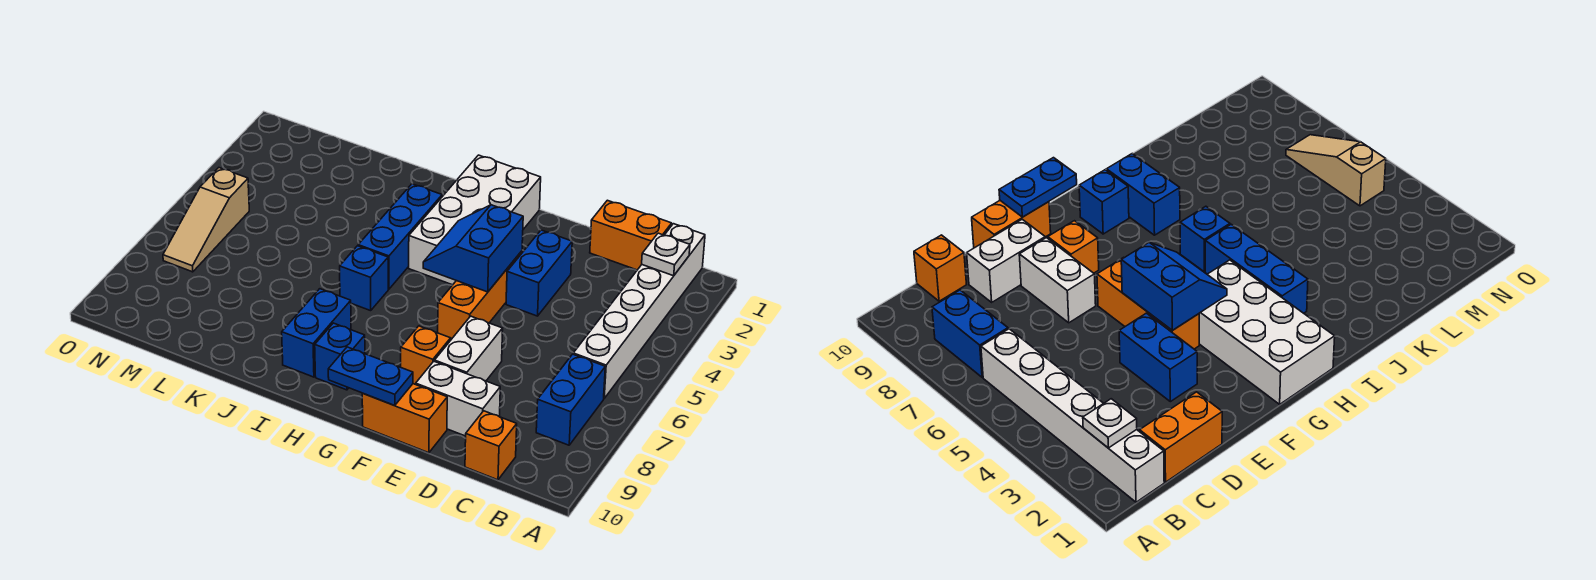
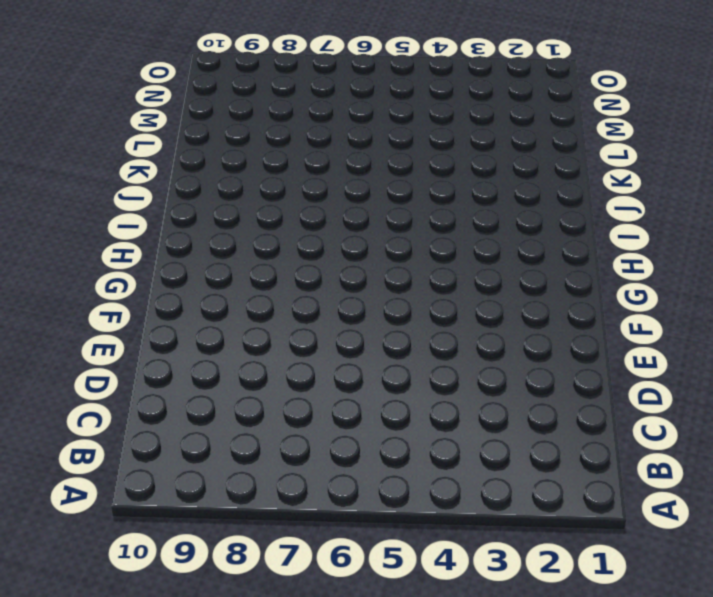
none -> white brick B1:B6 level 1
none -> blue brick B7:B8 level 1
none -> orange brick C1:D1 level 1

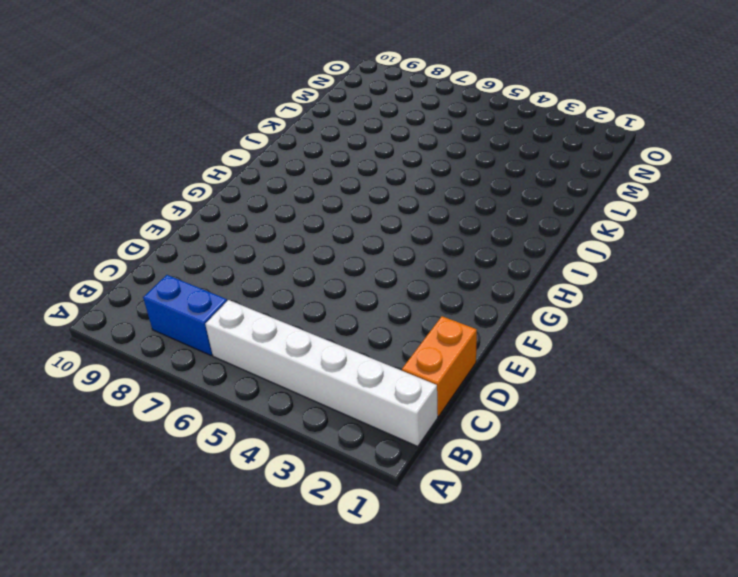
none -> orange brick C10 level 1
none -> white brick D9:E9 level 1
none -> blue brick E3:E4 level 1

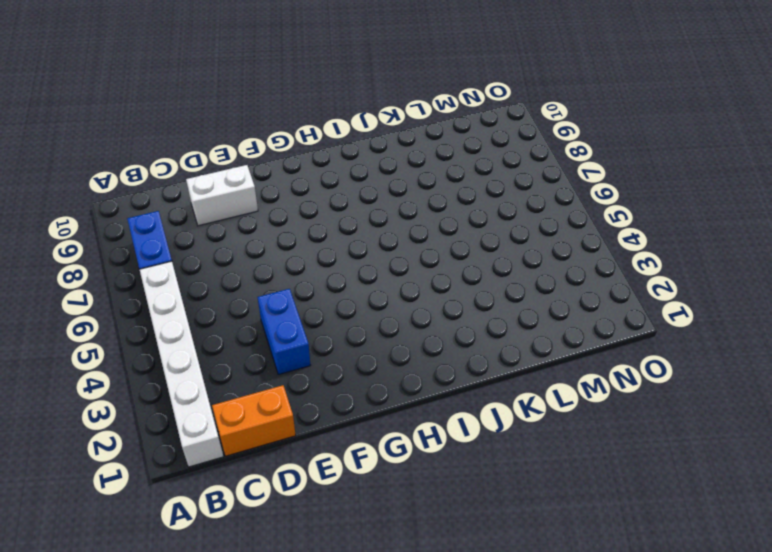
none -> orange brick C10 level 1
none -> white brick E7:E8 level 1
none -> orange brick E10:F10 level 1

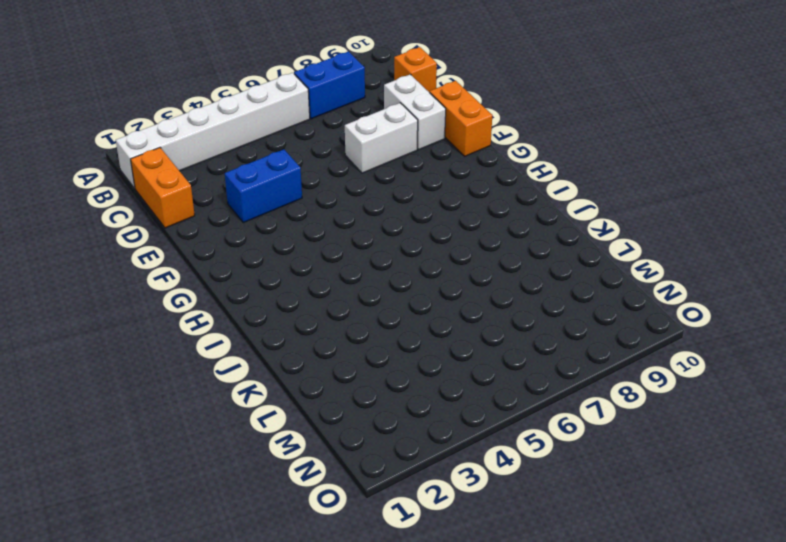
none -> orange brick F4:F6 level 1
none -> orange brick F8 level 1
none -> white brick G1:H4 level 1

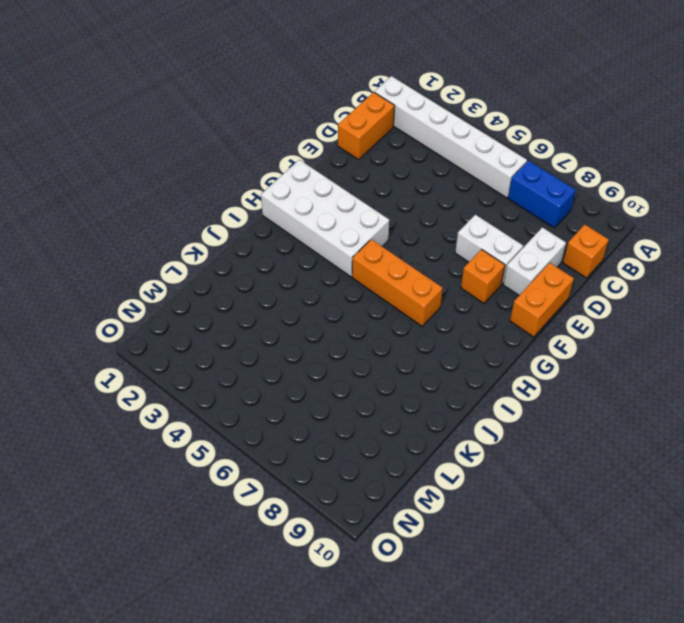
orange brick H5:H7 level 1 -> orange brick F4:F6 level 1
none -> blue brick E3:E4 level 1
none -> blue brick H9 level 1
none -> blue brick I3:I5 level 1

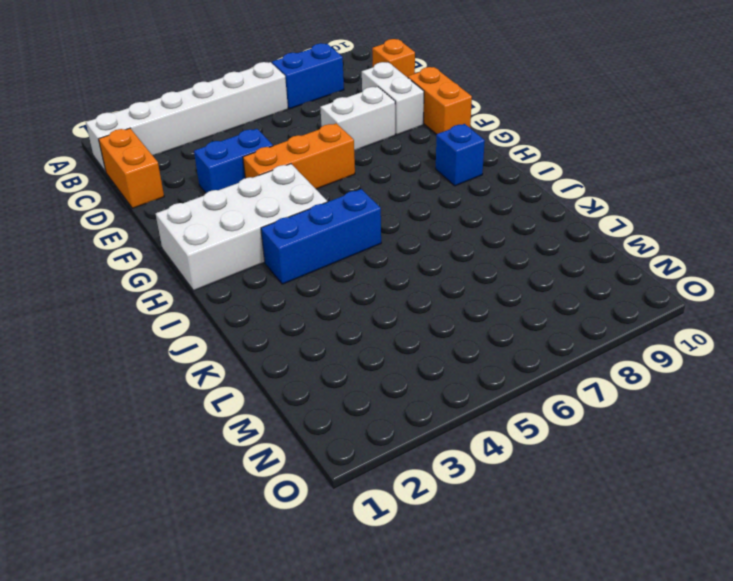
none -> orange brick F8 level 1
none -> blue brick I6 level 1
none -> blue brick I8:I9 level 1

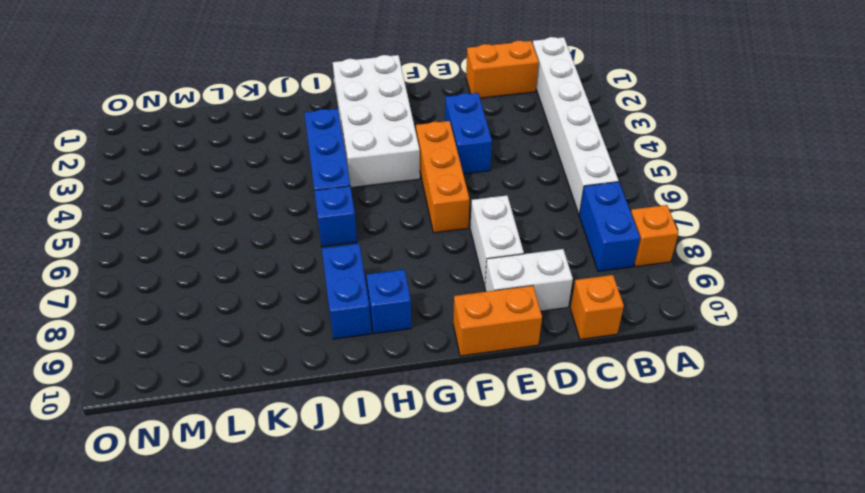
orange brick A8 level 1 -> orange brick F8 level 1
none -> tan slope N5:N7 level 1 top 5
none -> white plate B2 level 2
none -> blue slope F4:G5 level 2 top F

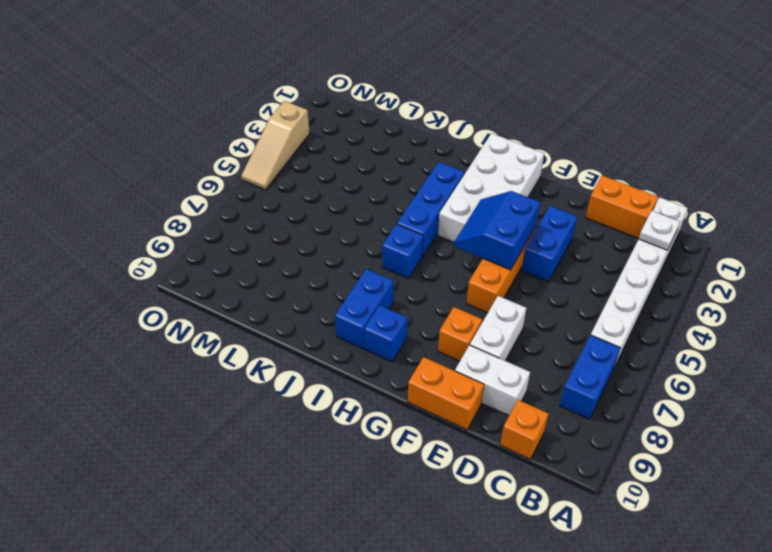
tan slope O3:O5 level 1 top 3 -> tan slope N5:N7 level 1 top 5
none -> blue plate F10:G10 level 2

